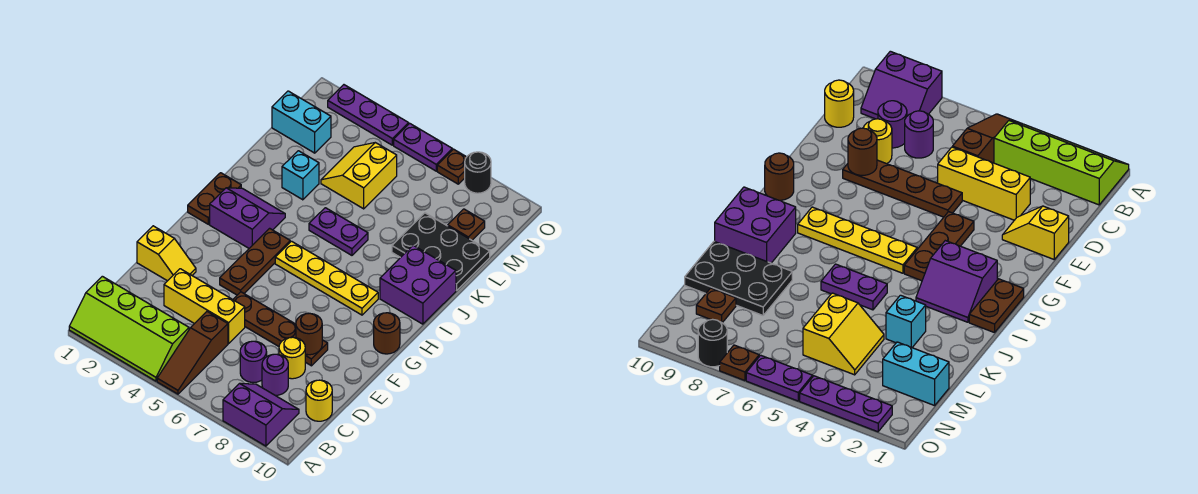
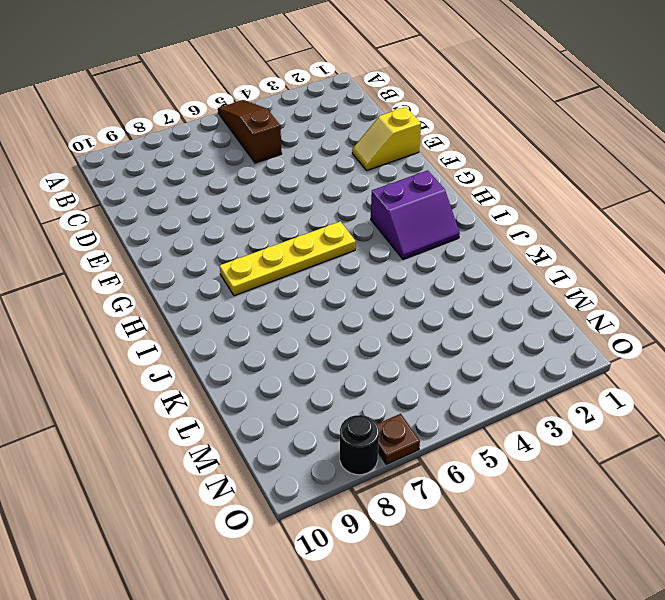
none -> lime slope A1:B4 level 1 top B
none -> purple slope A8:B9 level 1 top A
none -> purple round brick C7 level 1

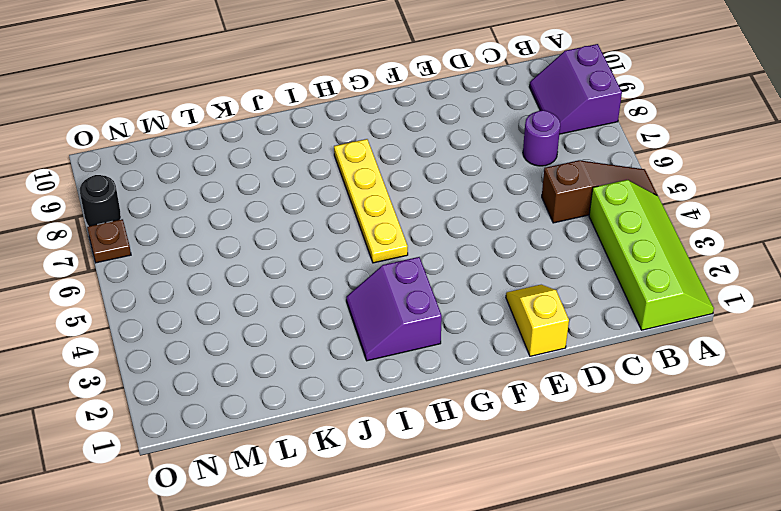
none -> purple round brick C8 level 1
none -> yellow round brick C10 level 1
none -> yellow brick D3:D5 level 1

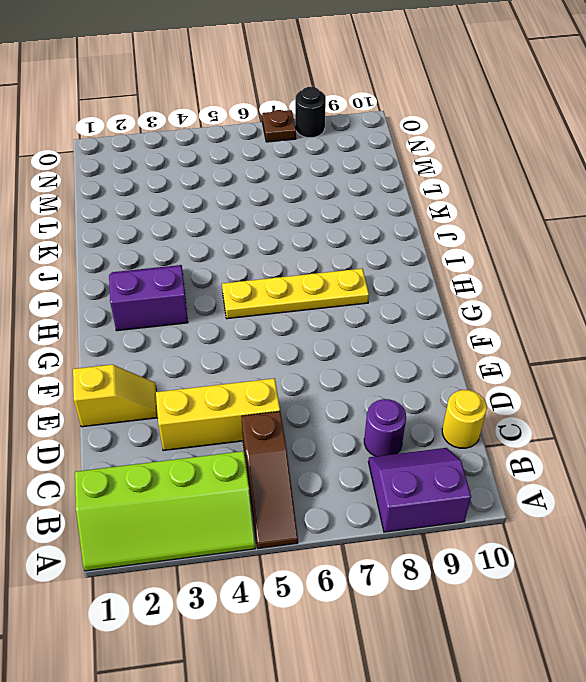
none -> purple round brick C7 level 1
none -> yellow round brick D8 level 1
none -> brown plate E5:E8 level 1

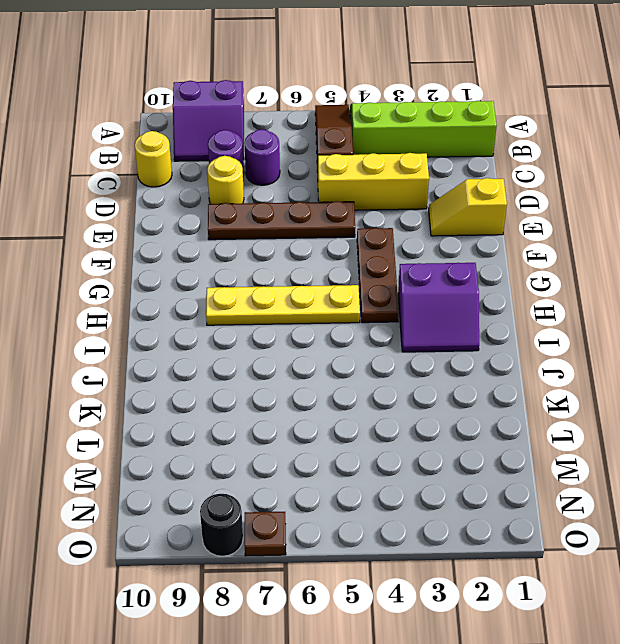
none -> brown round brick G10 level 1
none -> brown plate H1:I1 level 1
none -> purple brick I9:J10 level 1

